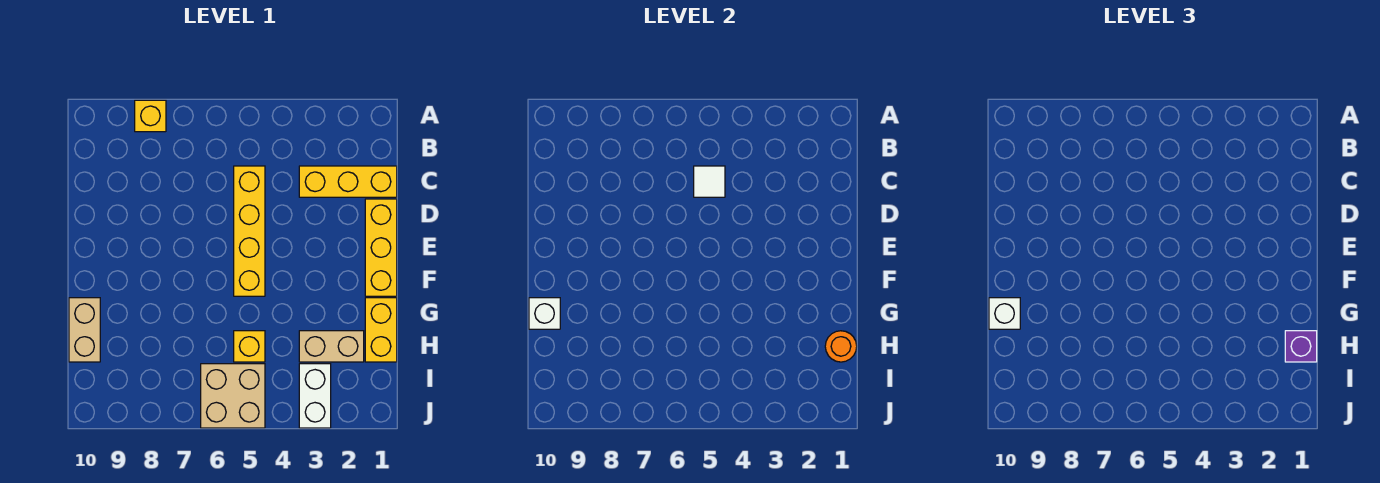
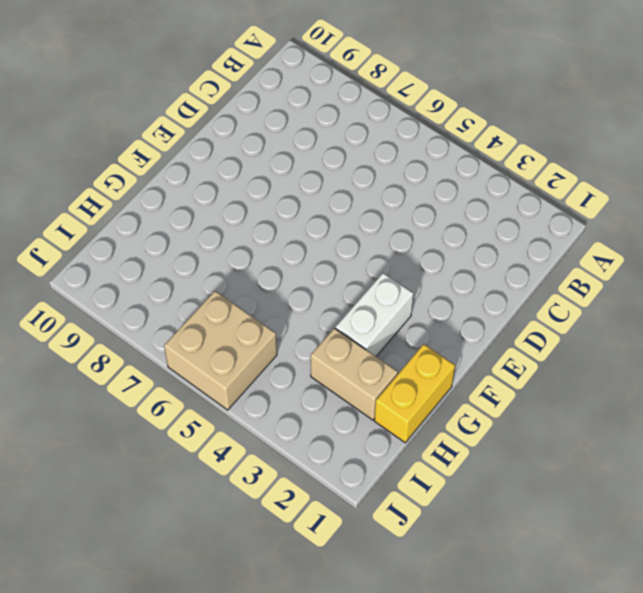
white brick F3:G3 level 1 -> white brick I3:J3 level 1
none -> yellow brick A8 level 1
none -> yellow brick C1:C3 level 1
none -> yellow brick C5:F5 level 1

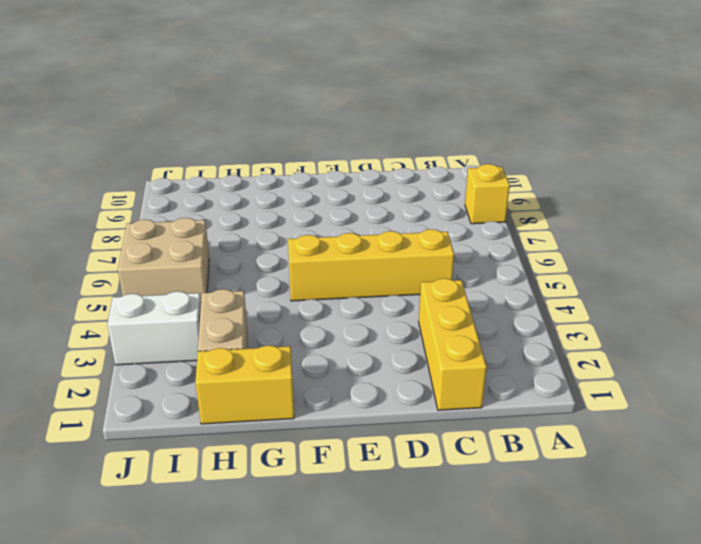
none -> yellow brick D1:F1 level 1
none -> tan brick G10:H10 level 1
none -> yellow brick H5 level 1

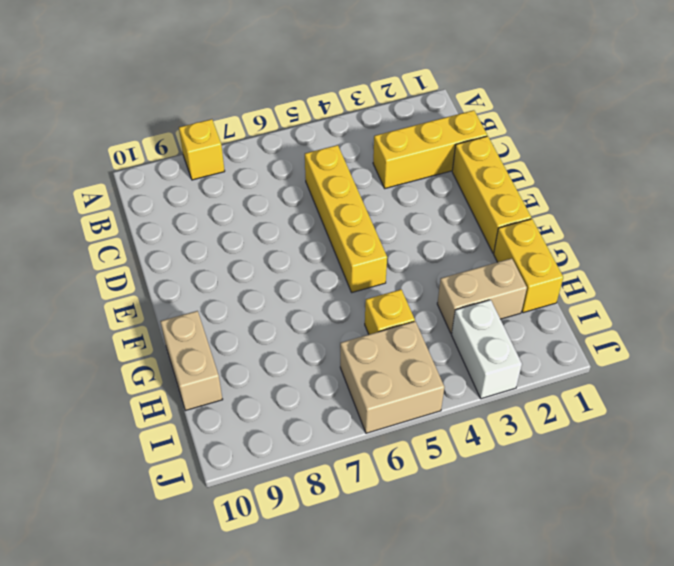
none -> white tile C5 level 2
none -> white brick G10 level 2
none -> orange round brick H1 level 2

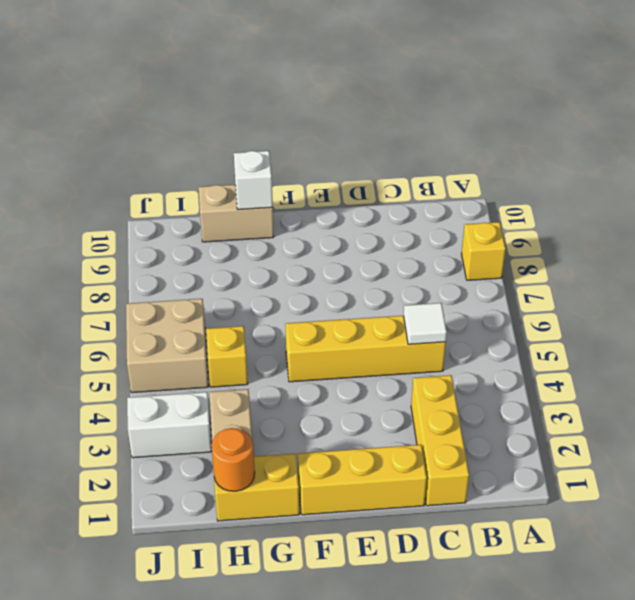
none -> white brick G10 level 3
none -> purple brick H1 level 3

